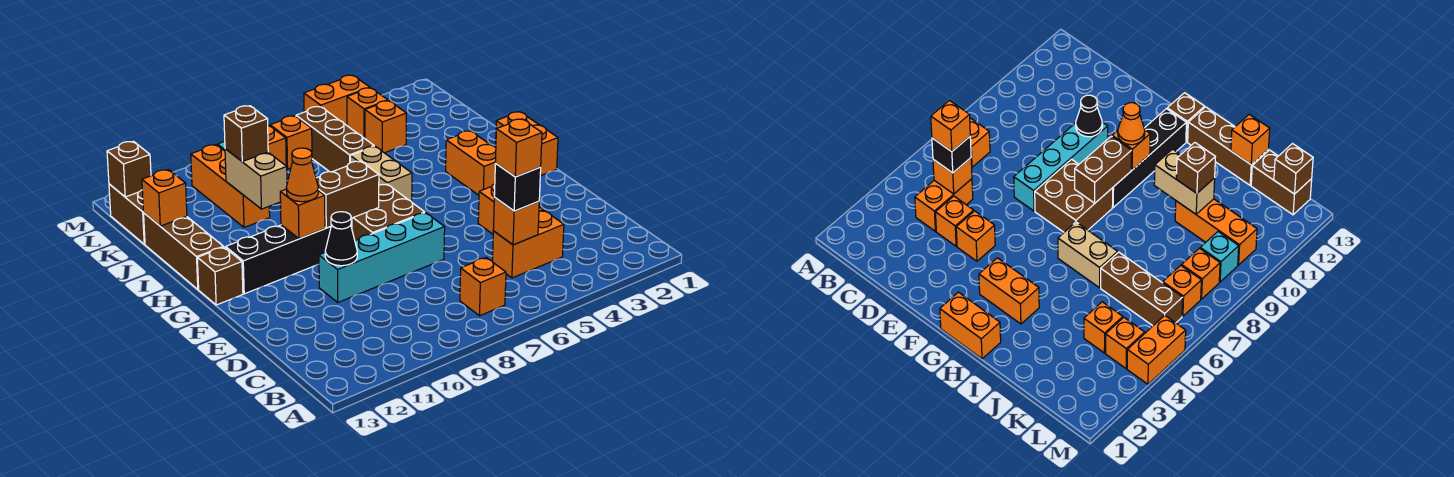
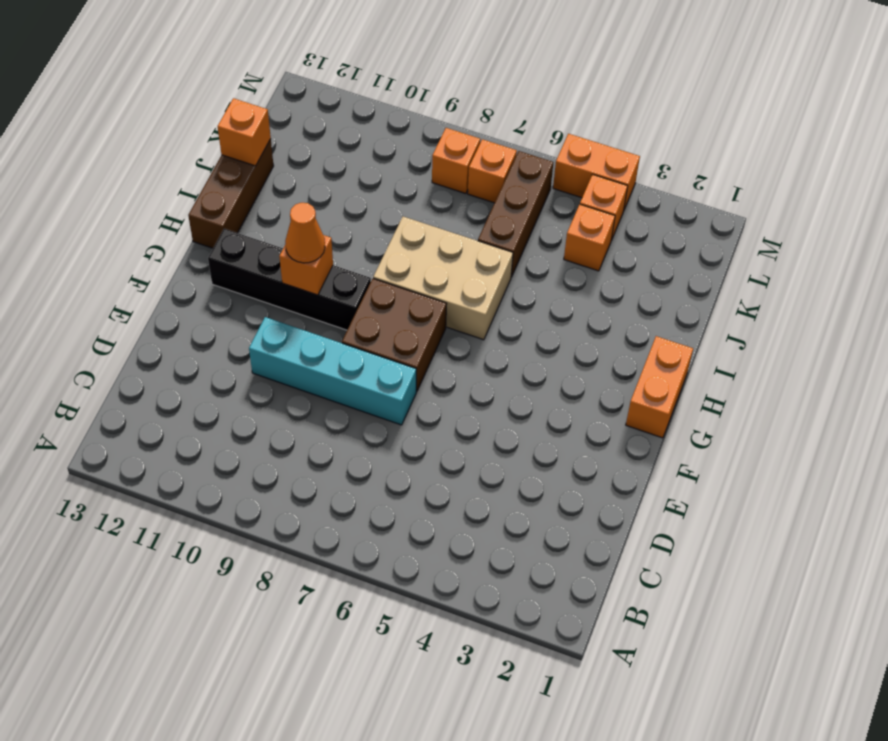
tan brick H6:I8 level 1 -> tan brick H6:I6 level 1
none -> orange brick B7 level 1
none -> orange brick C4:C5 level 1
none -> orange brick D4 level 1
none -> orange brick E4 level 1

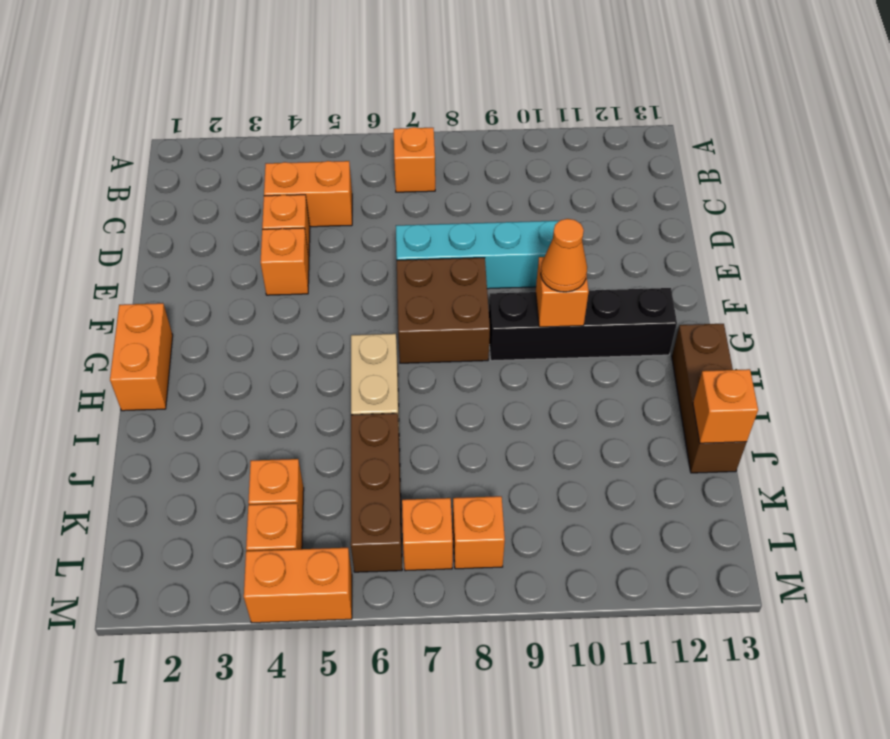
none -> orange brick G3:H3 level 1
none -> brown brick G13 level 1
none -> orange brick J10:L10 level 1
none -> brown brick K13:L13 level 1

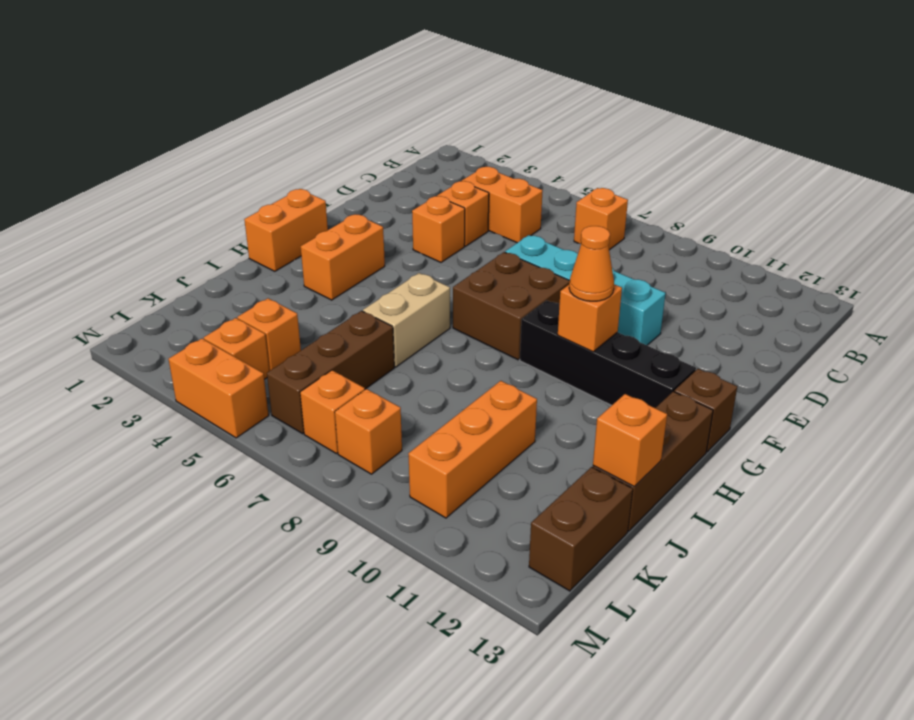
none -> cyan brick L9 level 1
none -> orange brick C5 level 2
none -> black cone E10 level 2
none -> brown brick G8:G9 level 2

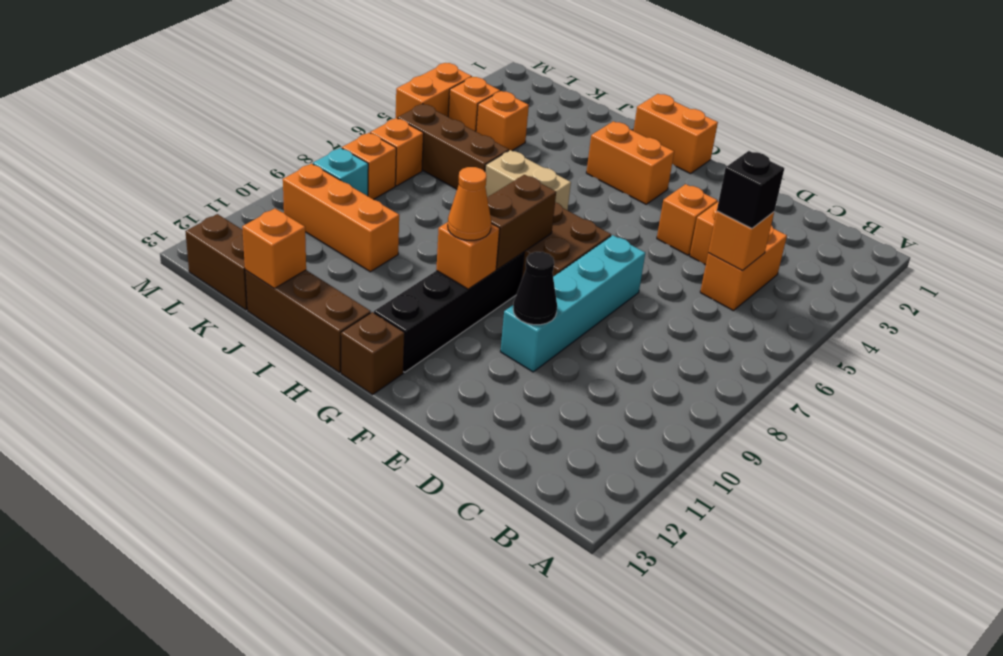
none -> orange brick B7 level 1
none -> tan brick I10:J10 level 2
none -> brown brick L13 level 2
none -> brown brick J10 level 3

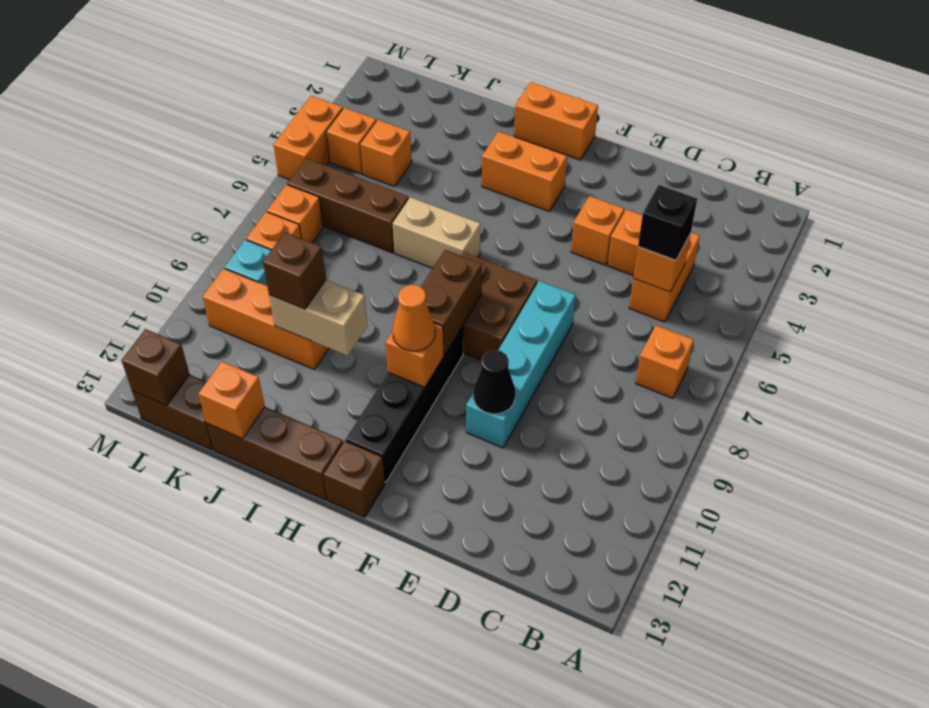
none -> orange brick C5 level 4

